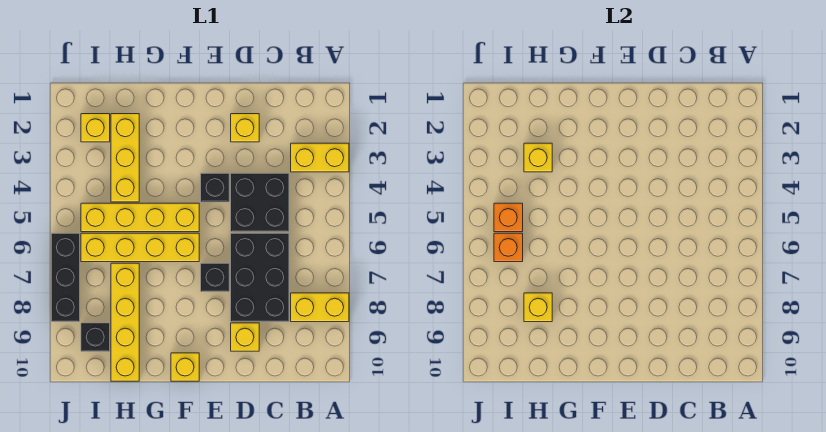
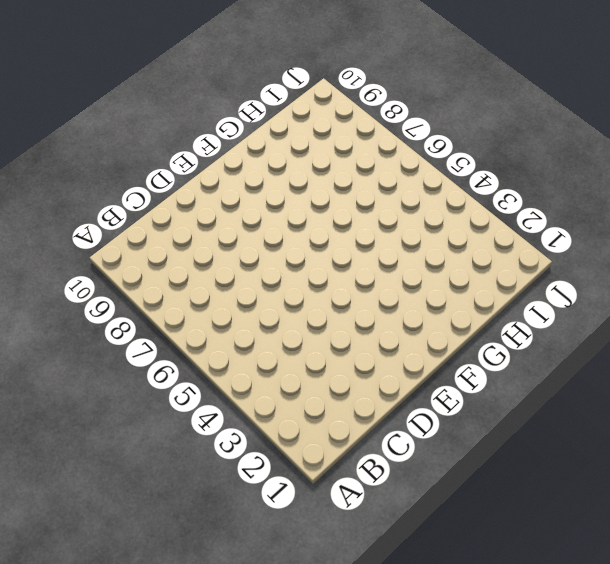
none -> yellow brick A3:B3 level 1
none -> yellow brick A8:B8 level 1
none -> black brick C4:D5 level 1

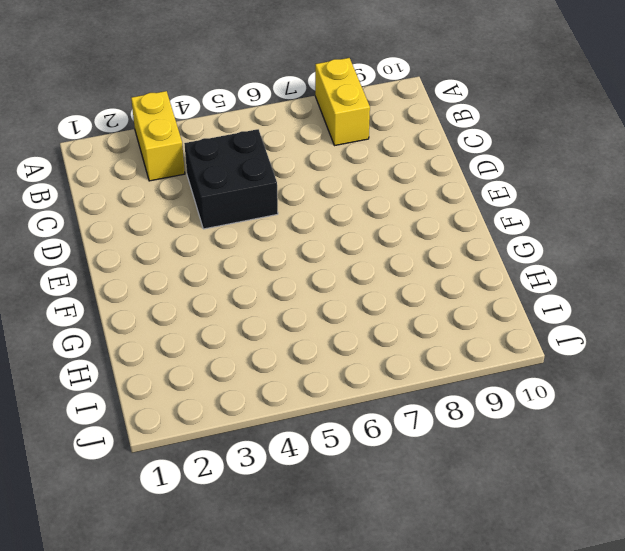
none -> black brick C6:D8 level 1
none -> yellow brick D2 level 1
none -> yellow brick D9 level 1

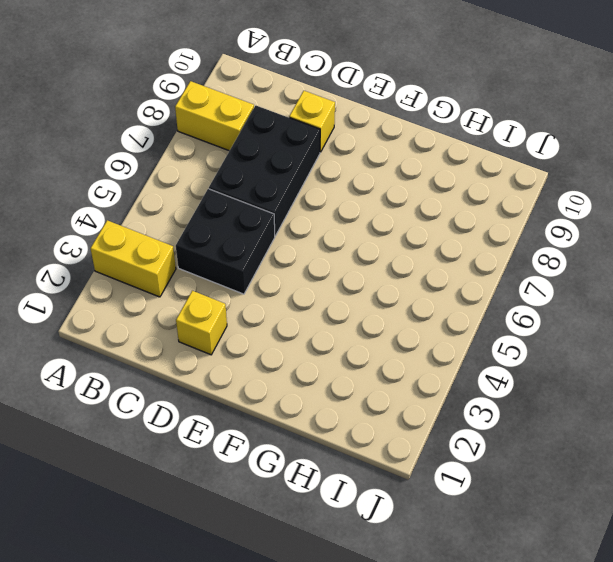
none -> black brick E4 level 1
none -> black brick E7 level 1
none -> yellow brick F5:I5 level 1

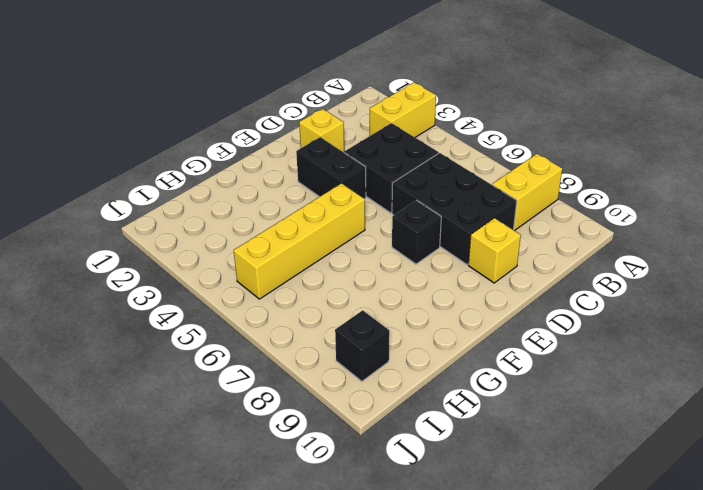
black brick E3:E4 level 1 -> black brick E4 level 1
none -> yellow brick F6:I6 level 1
none -> yellow brick F10 level 1
none -> yellow brick H2:H4 level 1

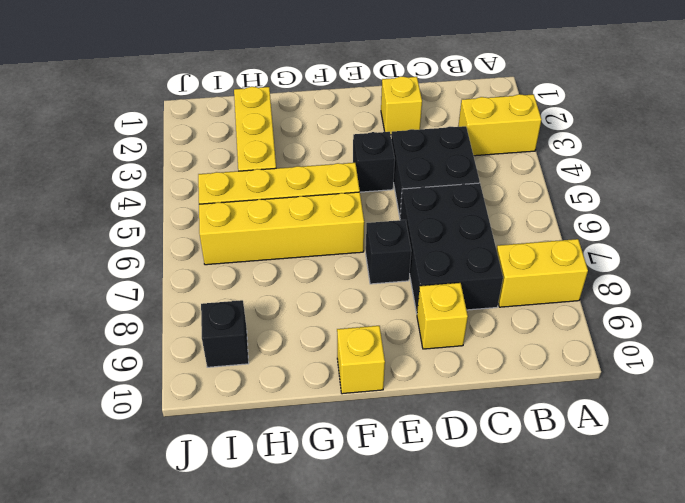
none -> yellow brick H7:H10 level 1
none -> yellow brick I2 level 1
none -> black brick J6:J8 level 1

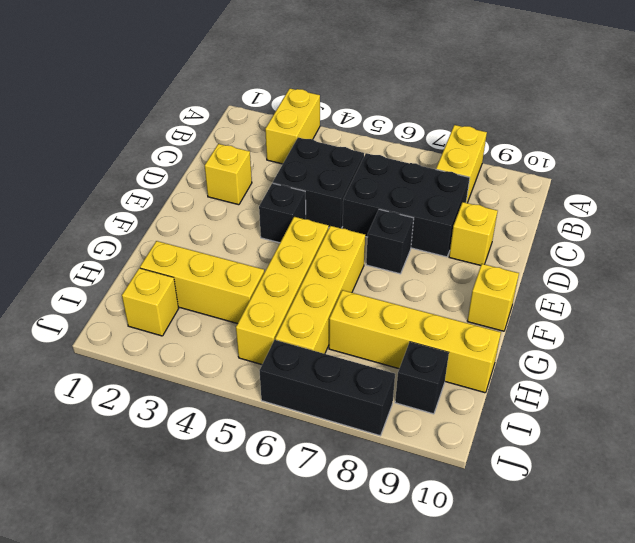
none -> yellow brick H3 level 2
none -> yellow brick H8 level 2
none -> orange brick I5 level 2

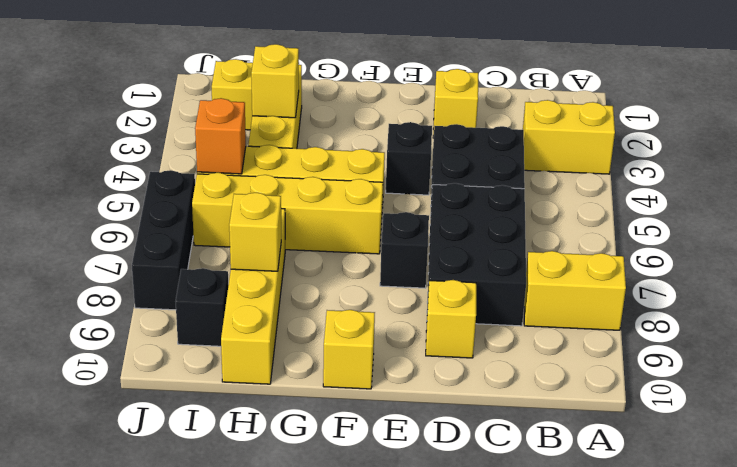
none -> orange brick I6 level 2

